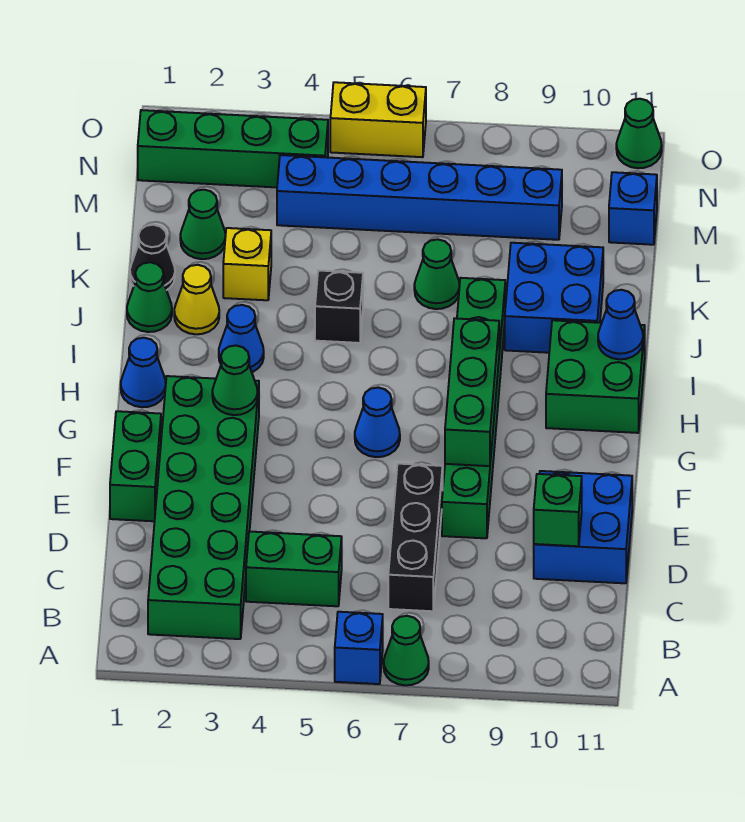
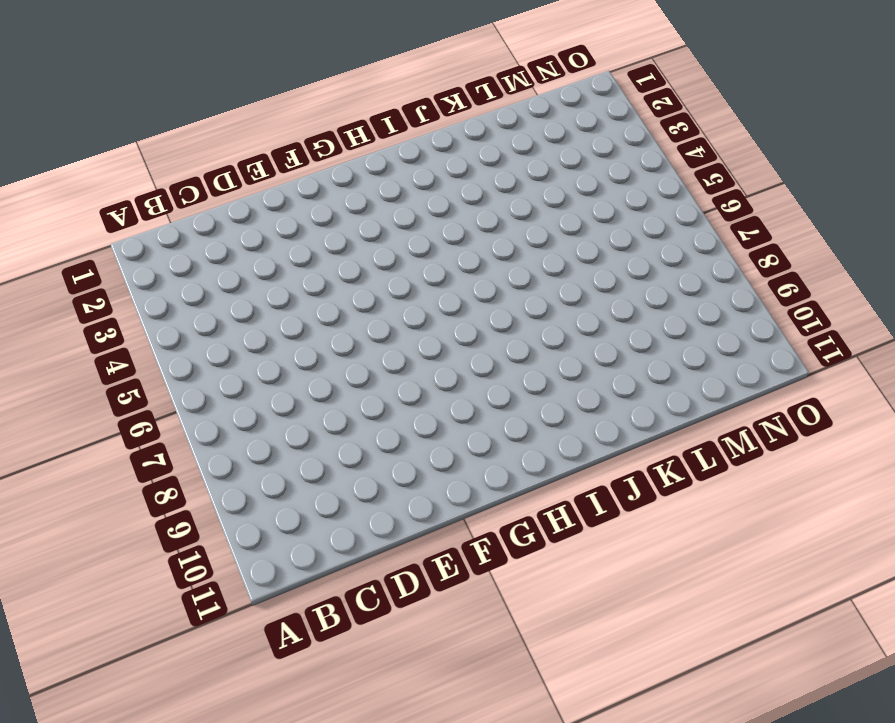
none -> blue brick A6 level 1
none -> green cone A7 level 1
none -> green brick B2:G3 level 1

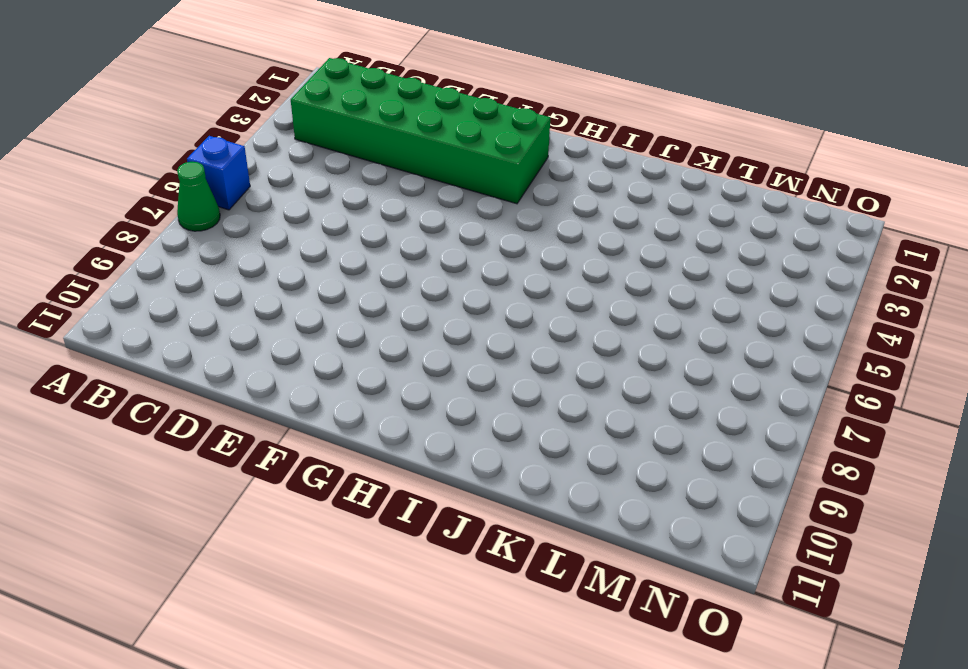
none -> green brick C4:C5 level 1
none -> black brick C7:E7 level 1
none -> blue brick D10:E11 level 1

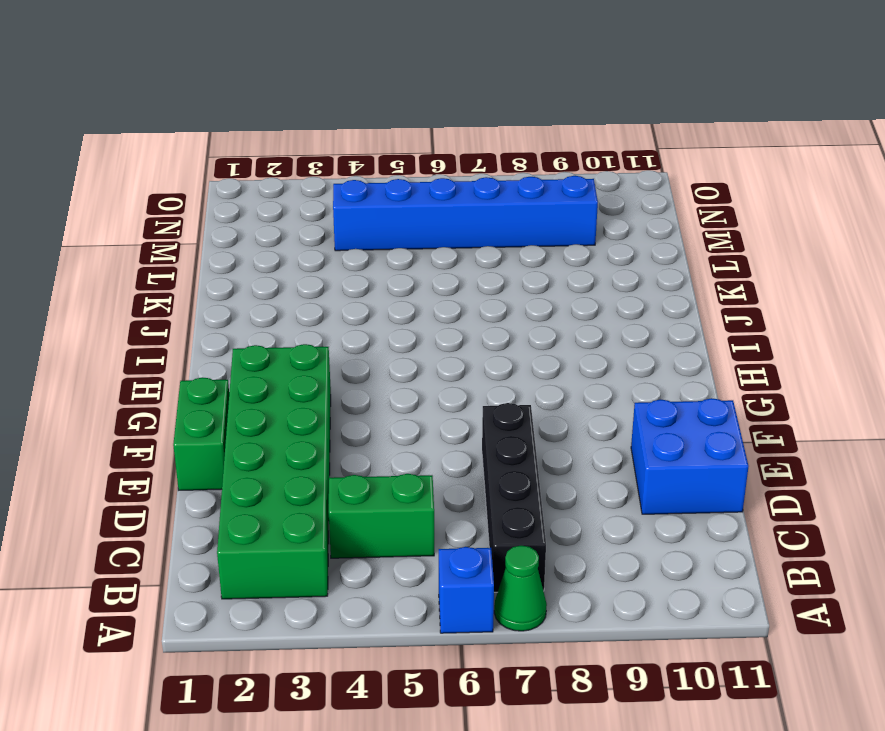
black brick B7:E7 level 1 -> black brick C7:E7 level 1
none -> green brick E8:J8 level 1
none -> blue cone G6 level 1
none -> blue cone H1 level 1

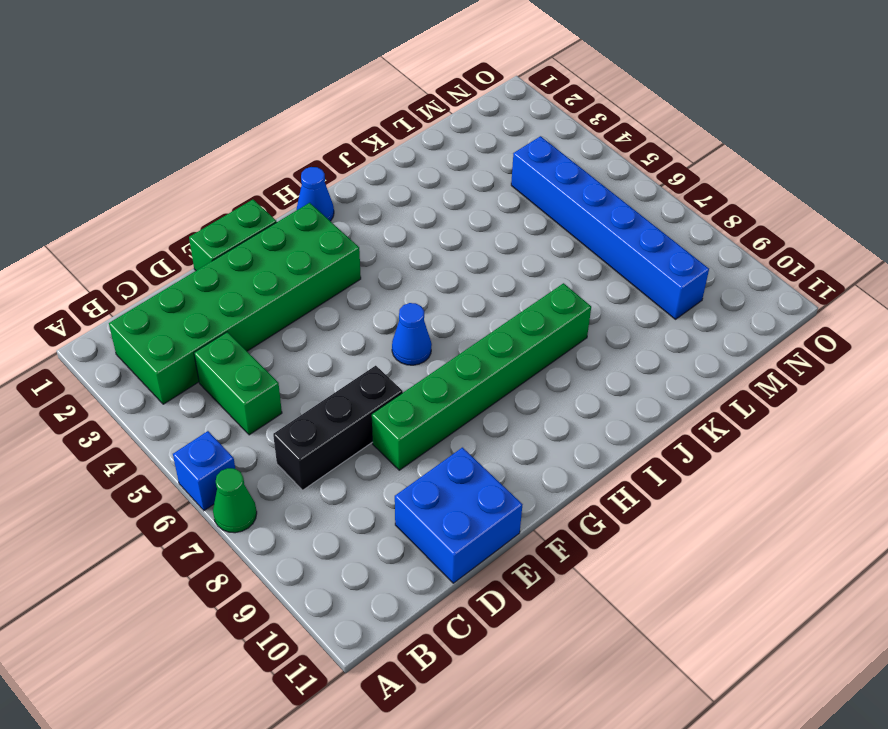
none -> green brick H10:I11 level 1
none -> blue cone I3 level 1
none -> green cone J1 level 1

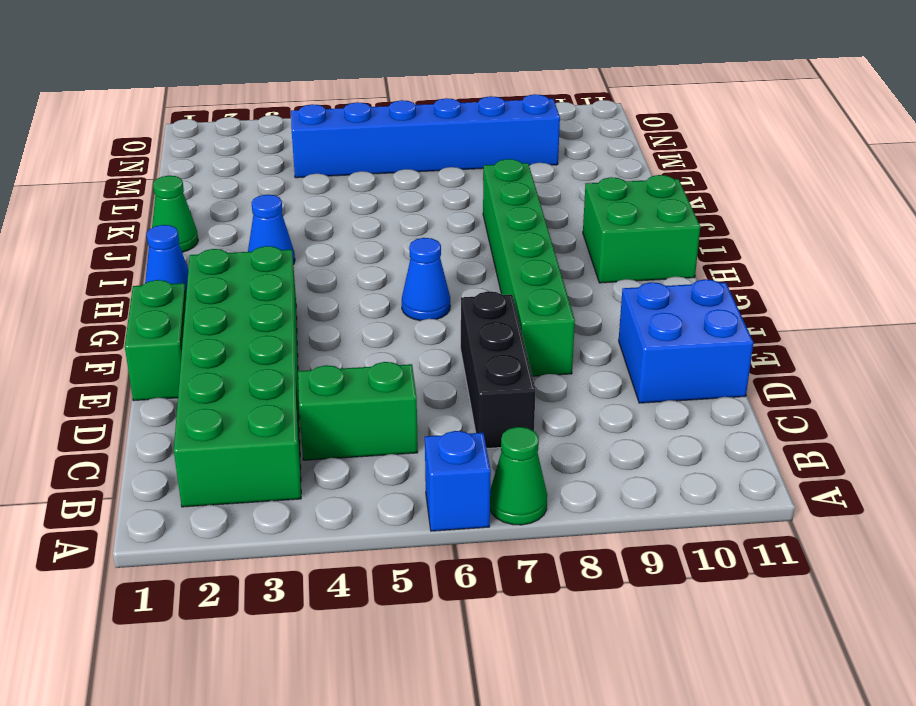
none -> yellow cone J2 level 1
none -> black brick J5 level 1
none -> blue brick J9:K10 level 1

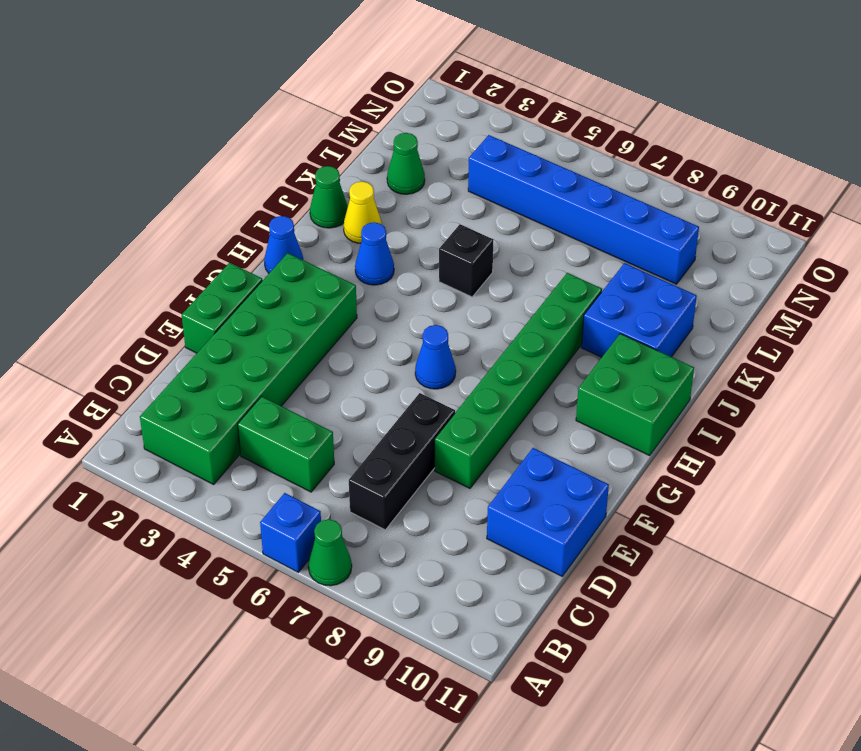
none -> black cone K1 level 1
none -> yellow brick K3 level 1
none -> green cone K7 level 1

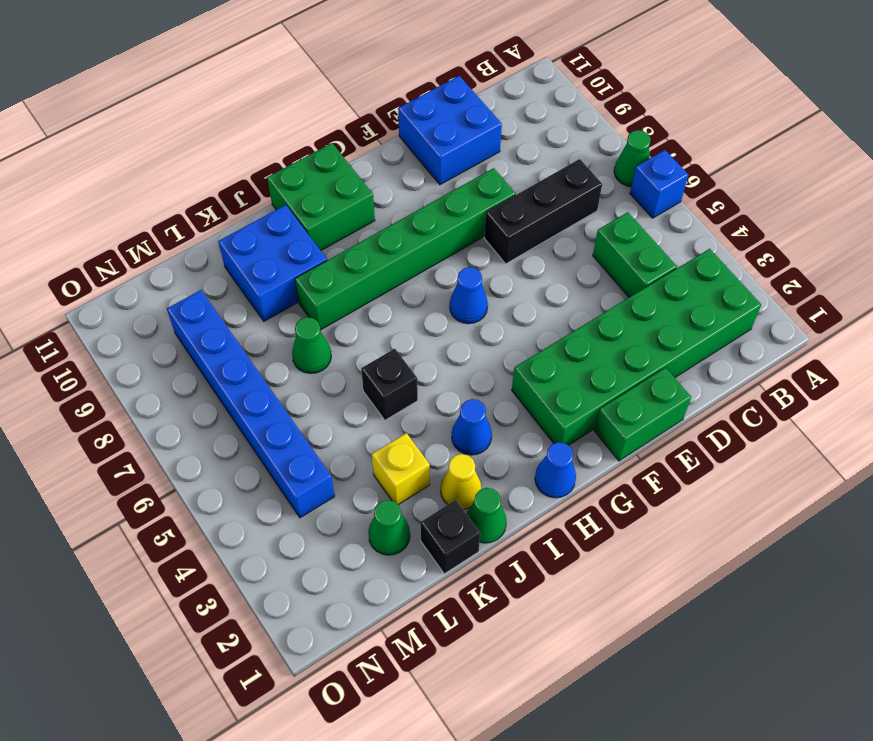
black brick K1 level 1 -> black cone K1 level 1
none -> blue brick M11 level 1
none -> green brick N1:N4 level 1
none -> yellow brick O5:O6 level 1

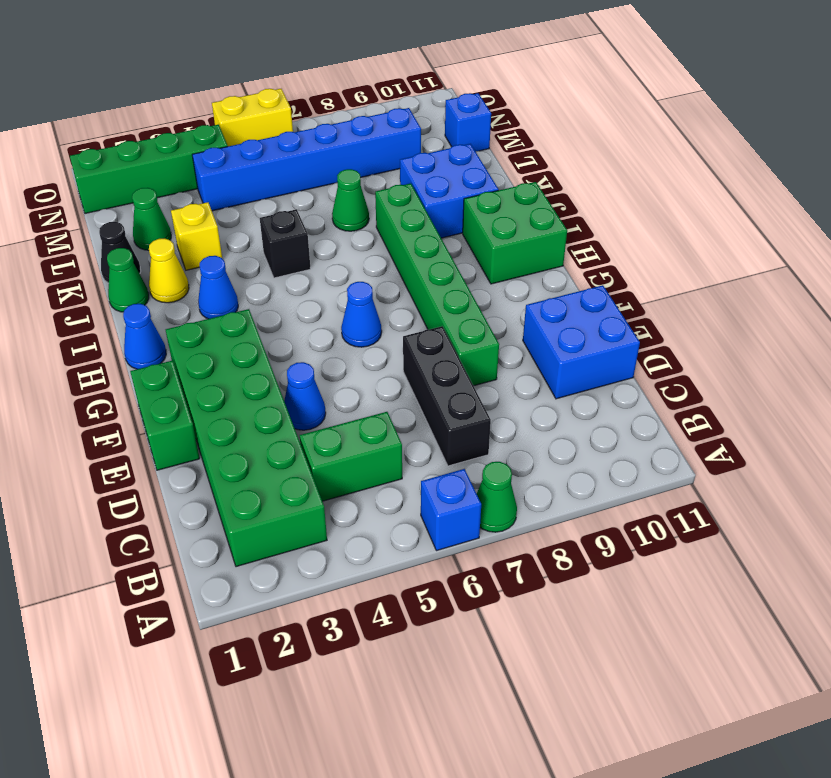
blue cone E4 level 1 -> blue cone I11 level 2
none -> green cone O11 level 1
none -> green brick D10 level 2
none -> green brick F8:H8 level 2

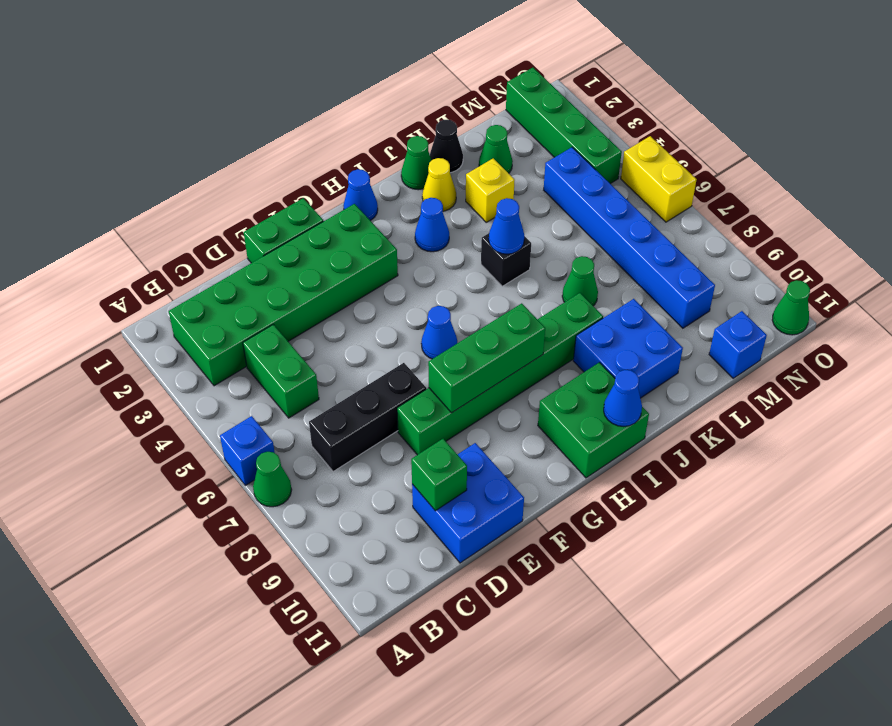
blue cone J5 level 2 -> none
none -> green cone G3 level 2

